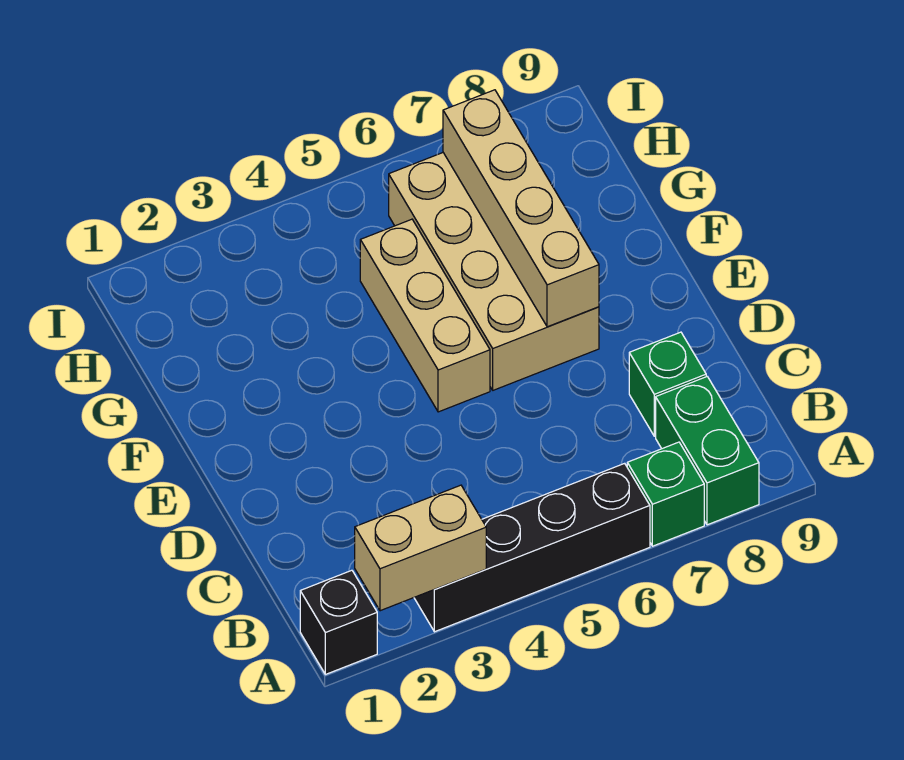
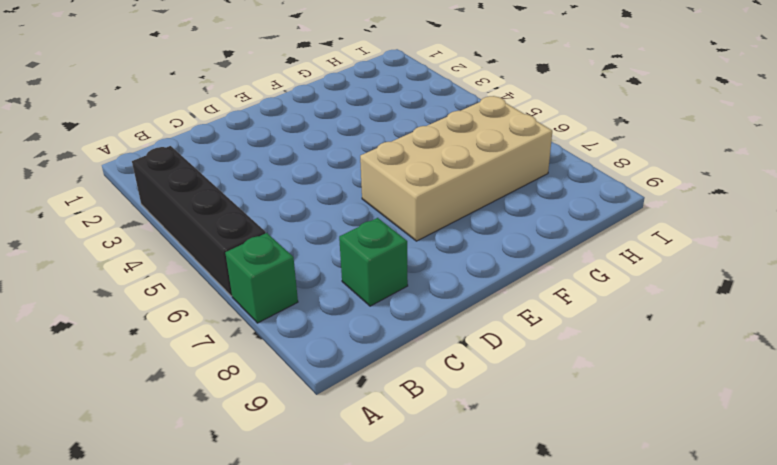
none -> black brick A1 level 1
none -> green brick A8:B8 level 1

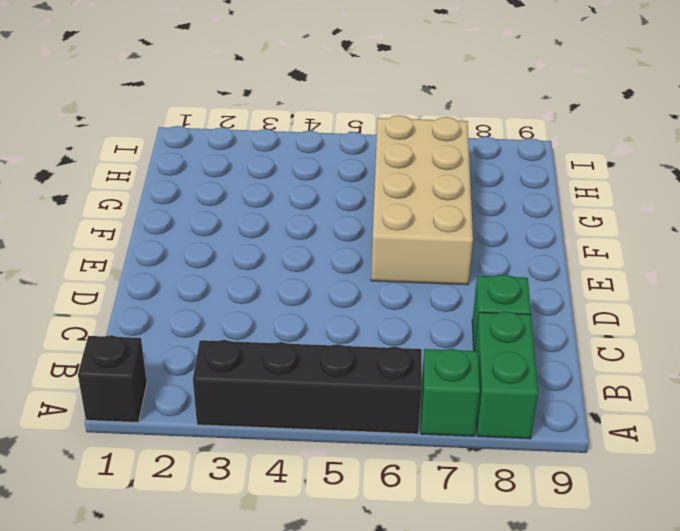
none -> tan brick E5:G5 level 1
none -> tan brick A2:A3 level 2

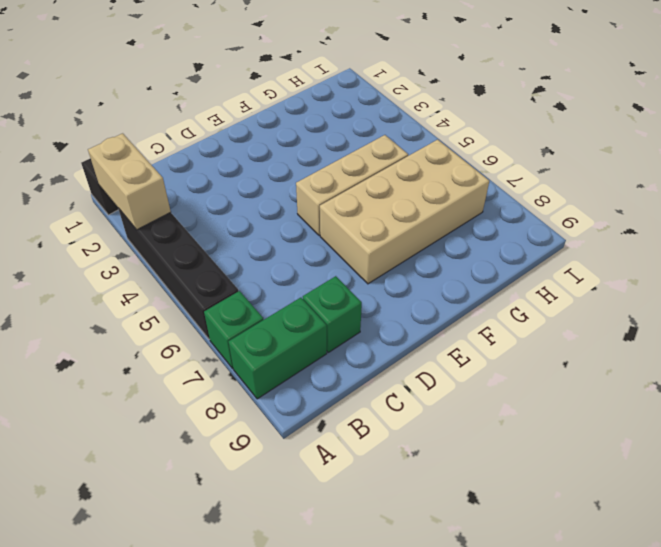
none -> tan brick E7:H7 level 2

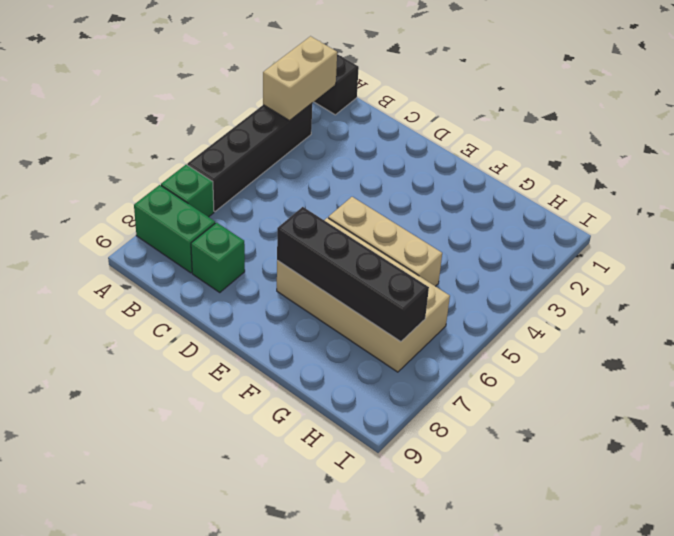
black brick E7:H7 level 2 -> tan brick E7:H7 level 2

